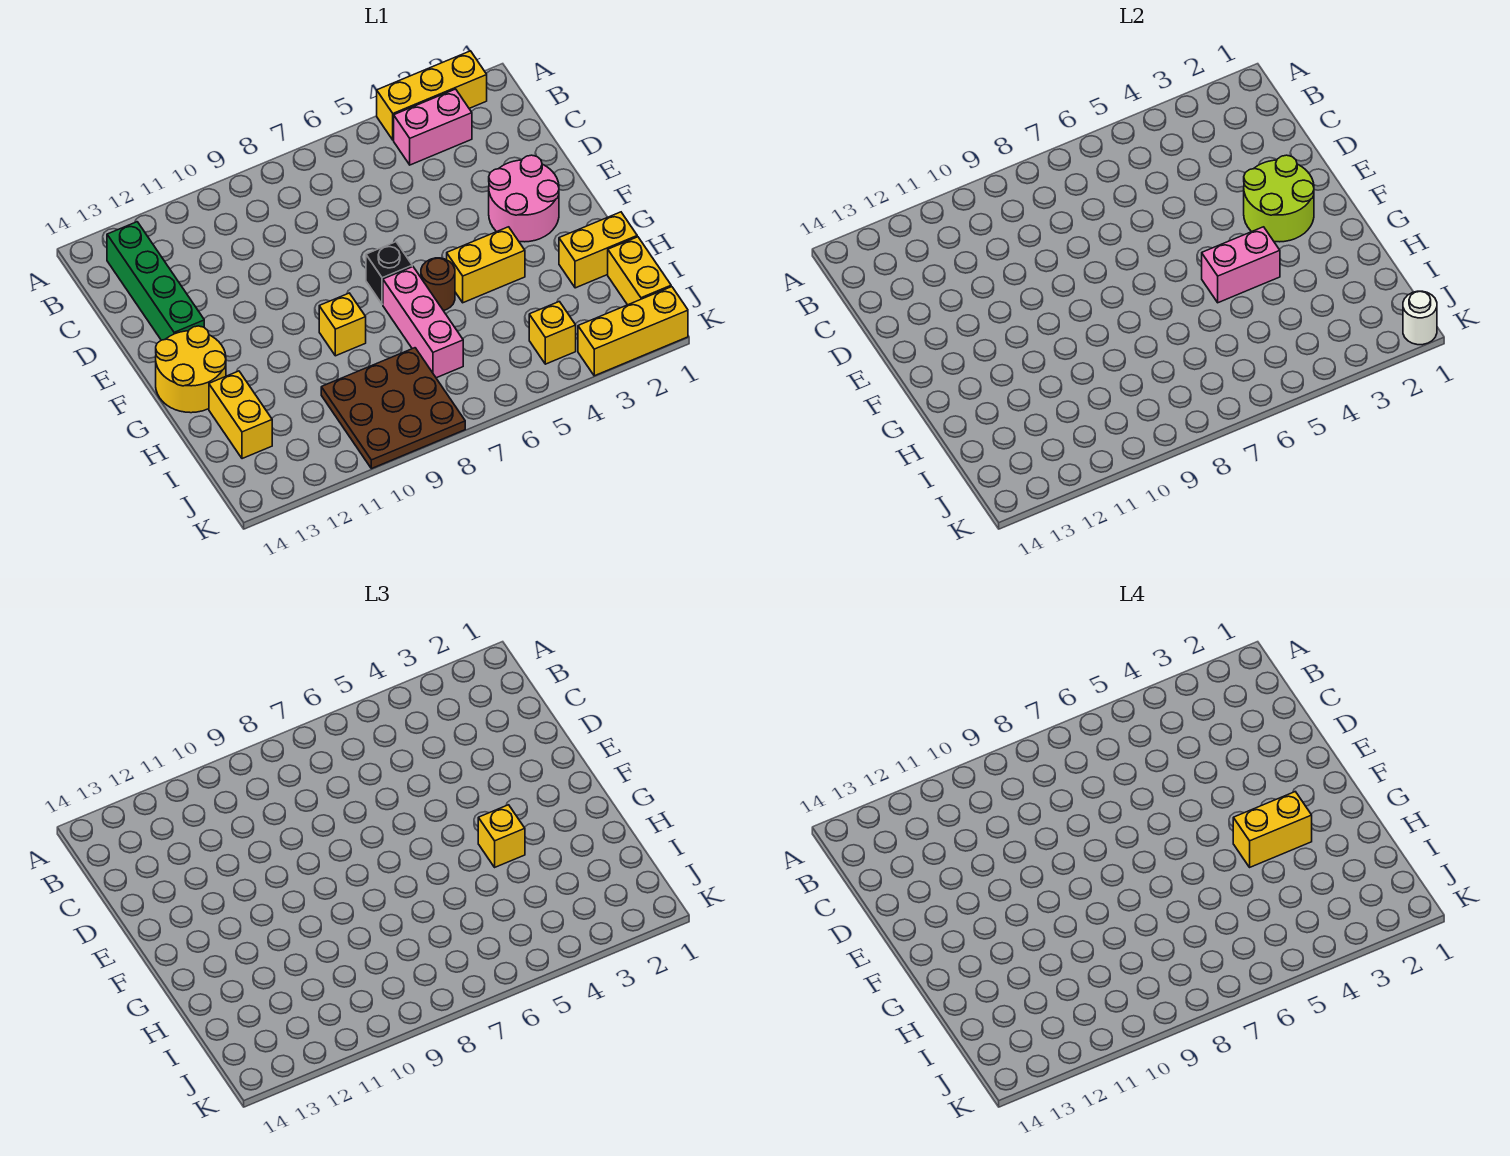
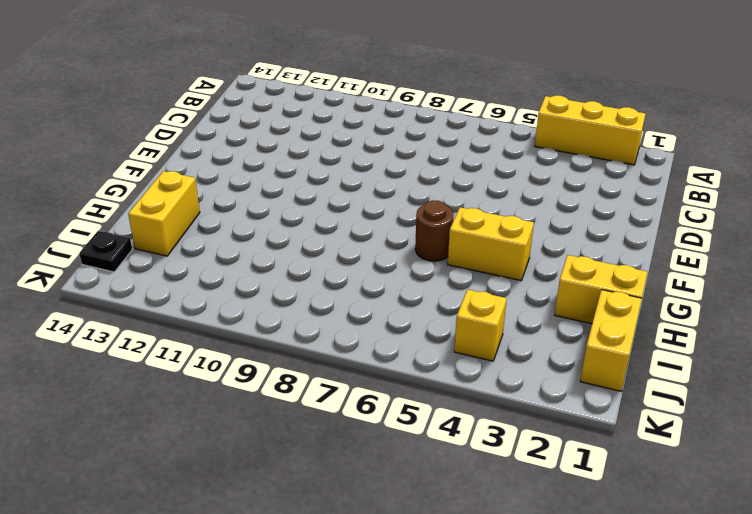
black plate J14 level 1 -> none
none -> pink brick B3:B4 level 1
none -> green brick B13:E13 level 1
none -> pink round brick E2:F3 level 1

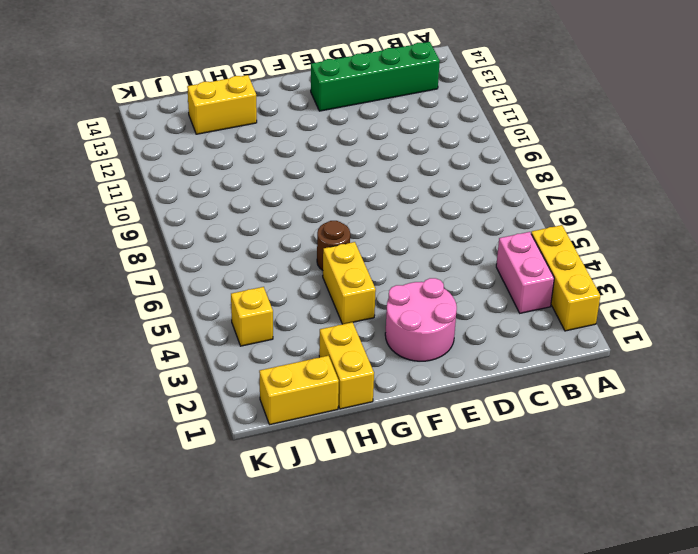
none -> black brick F7 level 1
none -> yellow round brick F13:G14 level 1
none -> pink brick G7:I7 level 1

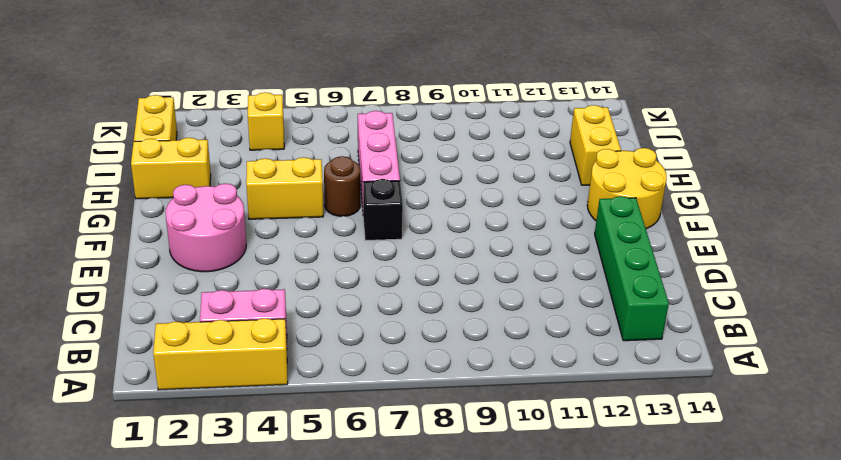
none -> yellow brick G9 level 1
none -> brown plate I8:K10 level 1
none -> yellow brick K1:K3 level 1

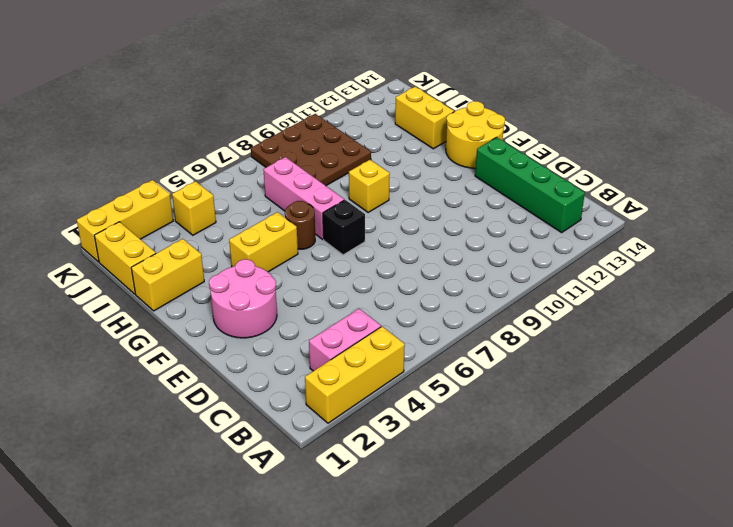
none -> lime round brick E2:F3 level 2
none -> pink brick G4:G5 level 2
none -> white round brick K1 level 2

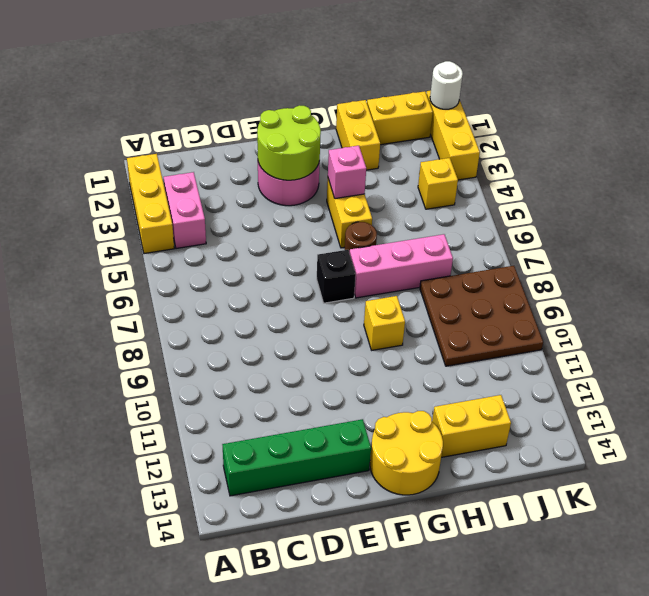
pink brick G4 level 2 -> pink brick G4:G5 level 2
none -> yellow brick G4 level 3
none -> yellow brick G3:G4 level 4

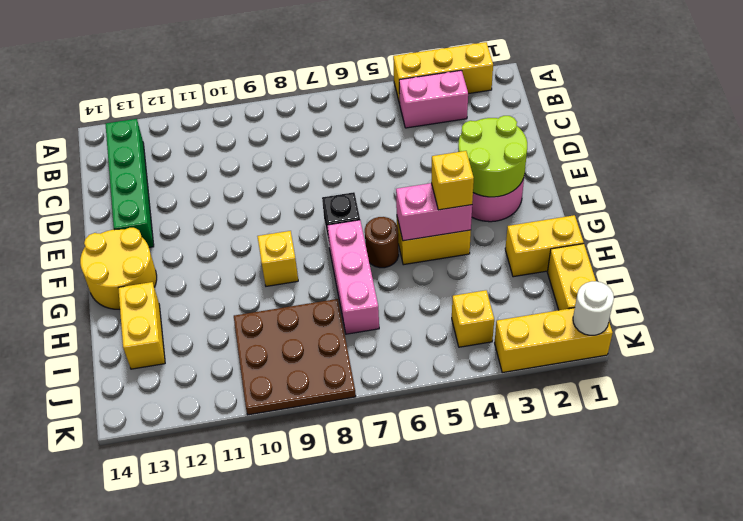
none -> yellow brick G3:G4 level 4

